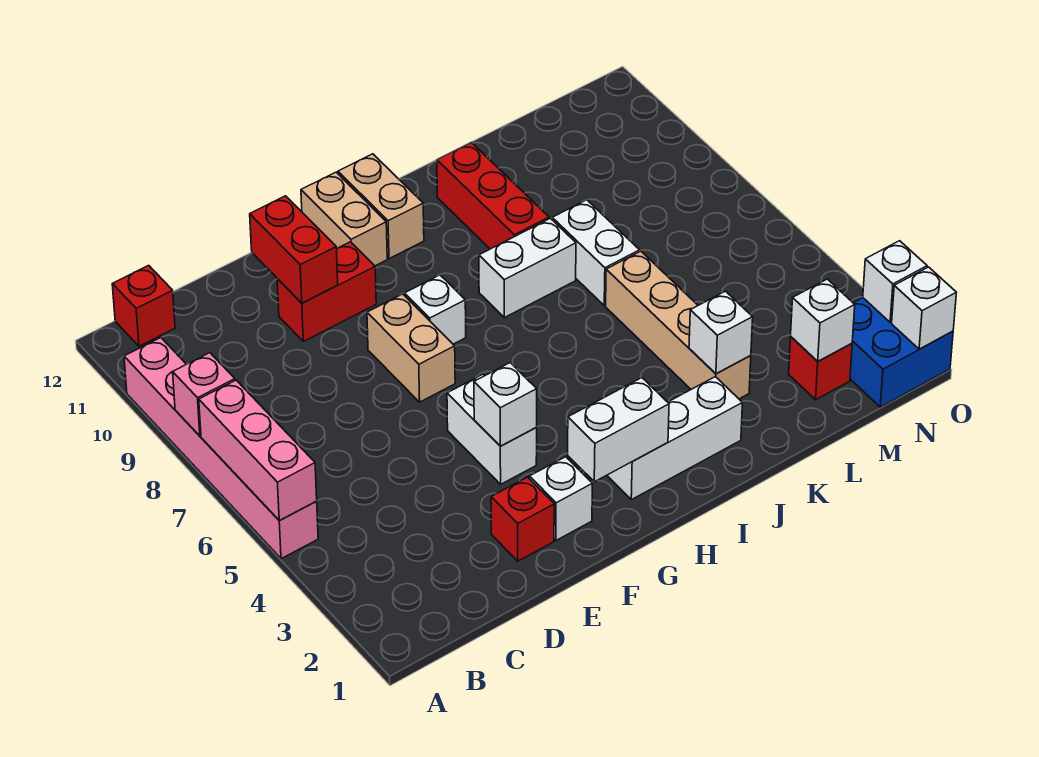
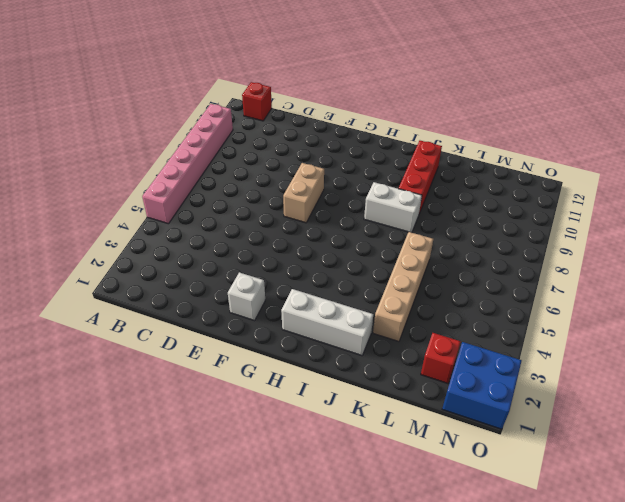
none -> red brick E2 level 1
none -> red brick E10:F10 level 1
none -> white brick F4:F5 level 1

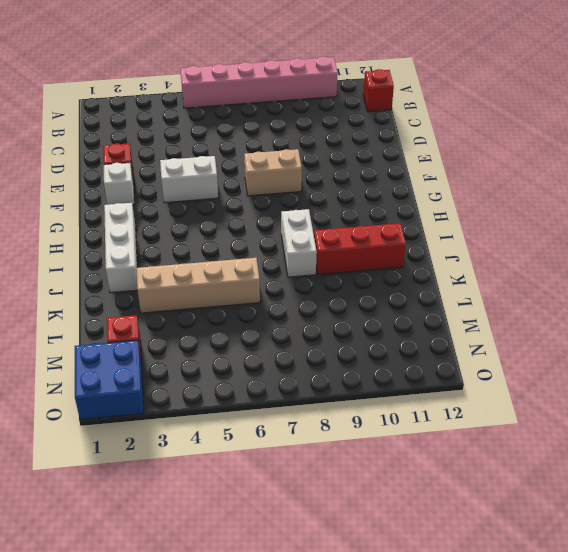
none -> red brick E10:F10 level 1
none -> white brick G8 level 1
none -> tan brick G11:G12 level 1

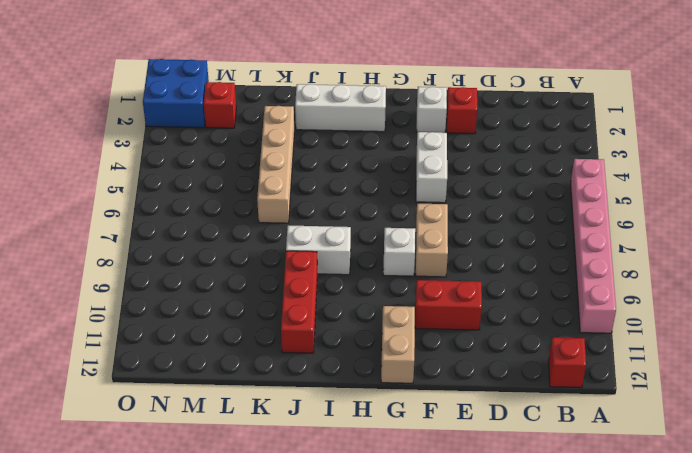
none -> tan brick H11:H12 level 1
none -> white brick K7:K8 level 1
none -> pink brick A5:A7 level 2

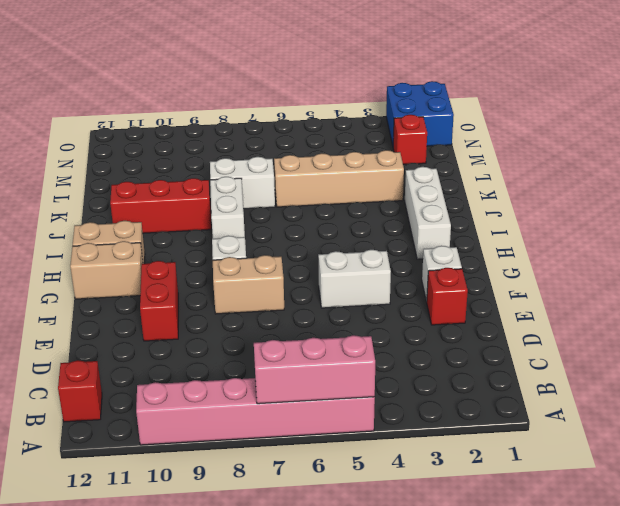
none -> pink brick A8 level 2
none -> red brick E10:E11 level 2
none -> white brick F4 level 2

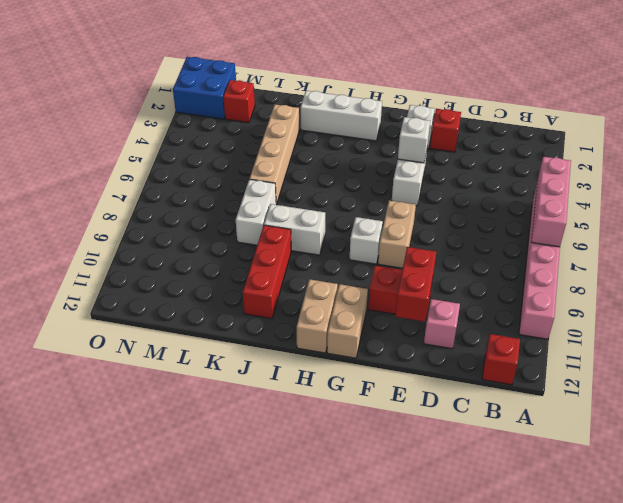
pink brick D11 level 1 -> pink brick A8 level 2
none -> white brick G2:H2 level 2
none -> white brick K3 level 2
none -> white brick M2 level 2

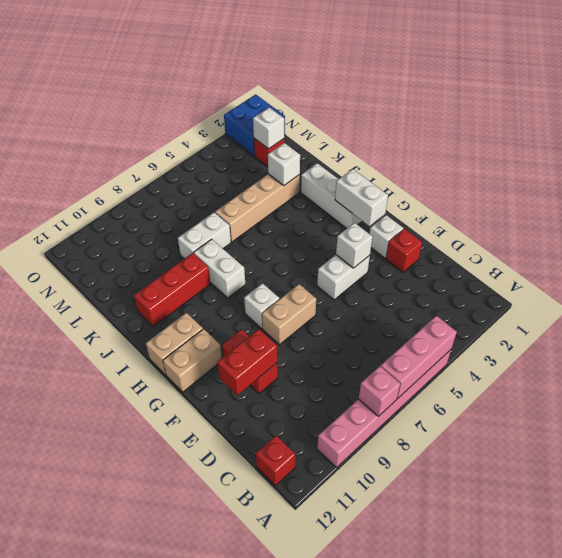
none -> white brick O1 level 2
none -> white brick O2 level 2

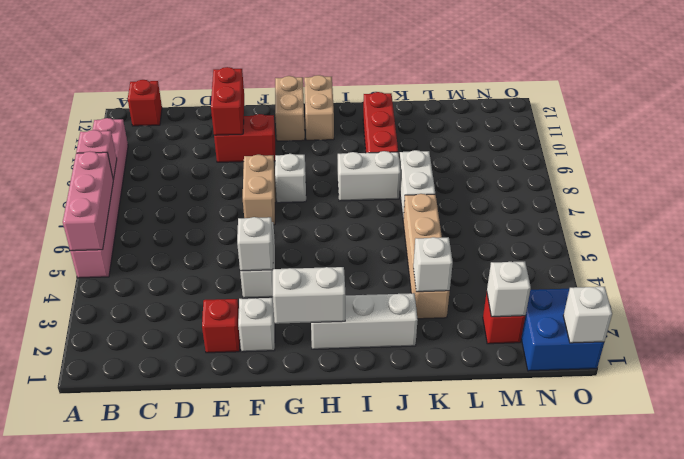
none -> white brick O2 level 2

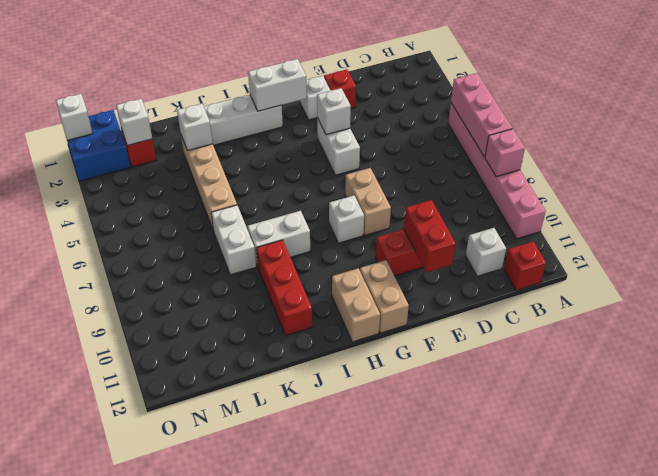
white brick C11 level 1 -> white brick O2 level 2

